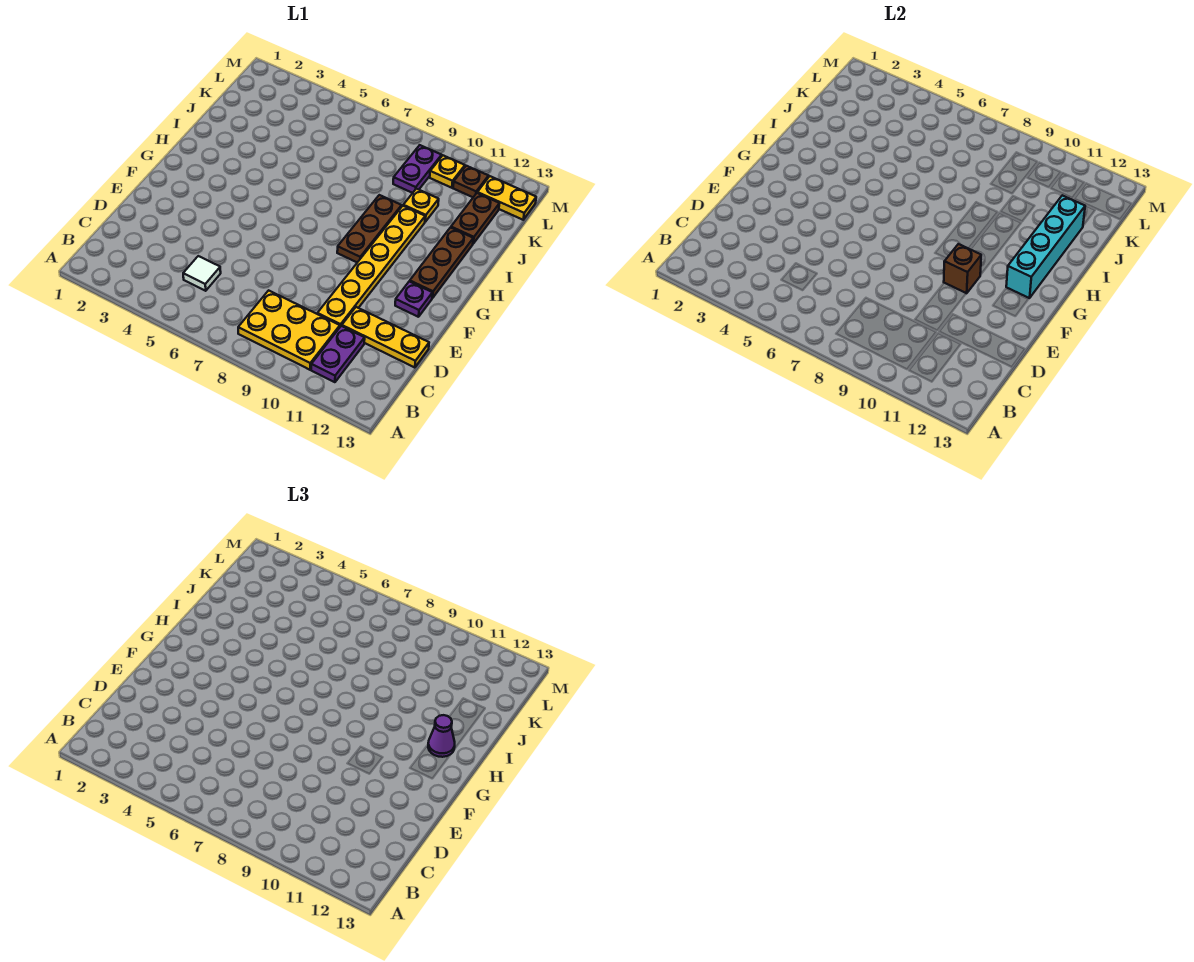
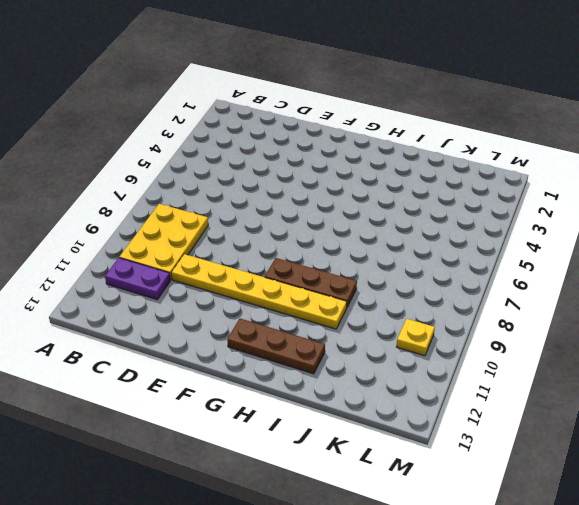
none -> white tile C5 level 1
none -> yellow plate D11:D13 level 1
none -> purple plate F12 level 1

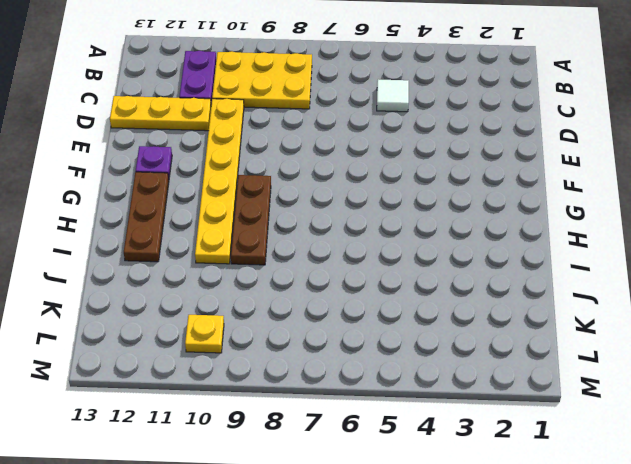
none -> yellow plate J10 level 1
none -> brown plate J12:K12 level 1
none -> purple plate K9:L9 level 1

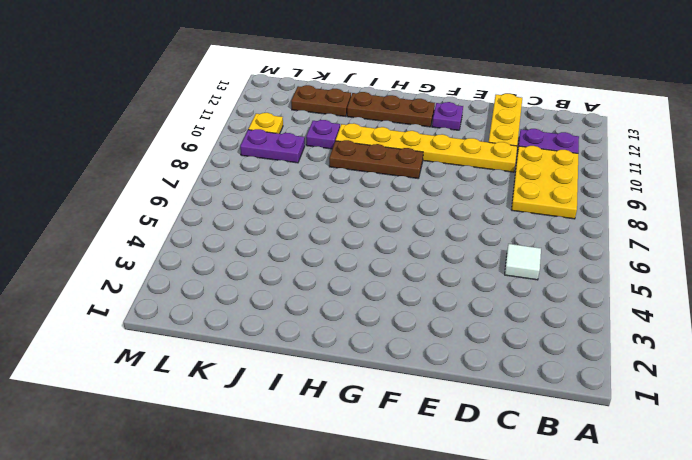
purple plate J10 level 1 -> yellow plate J10 level 1
none -> brown plate L11 level 1
none -> yellow plate L12:L13 level 1
none -> brown brick F10 level 2

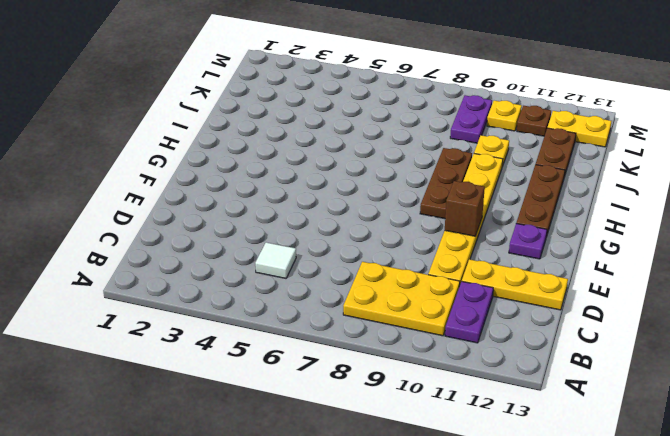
none -> cyan brick G12:J12 level 2
none -> purple cone H12 level 3

